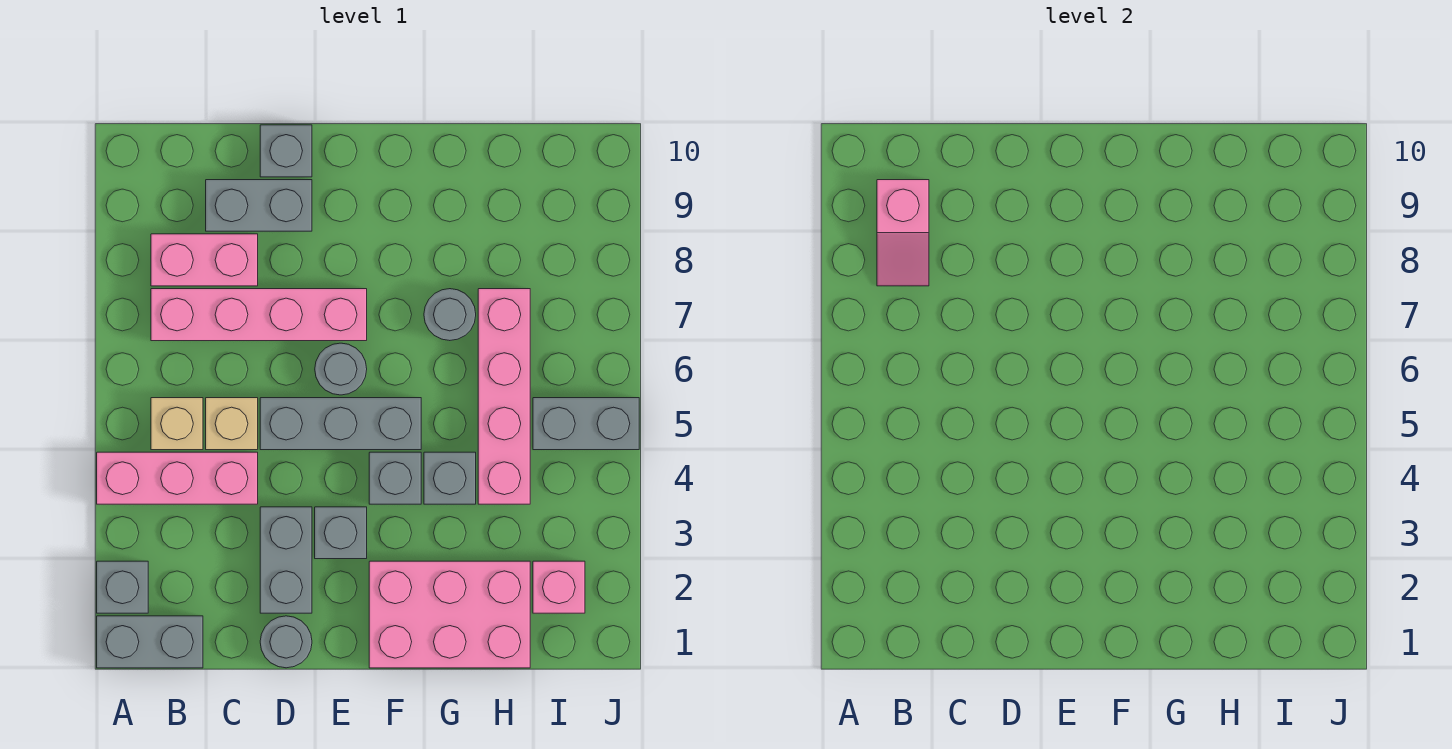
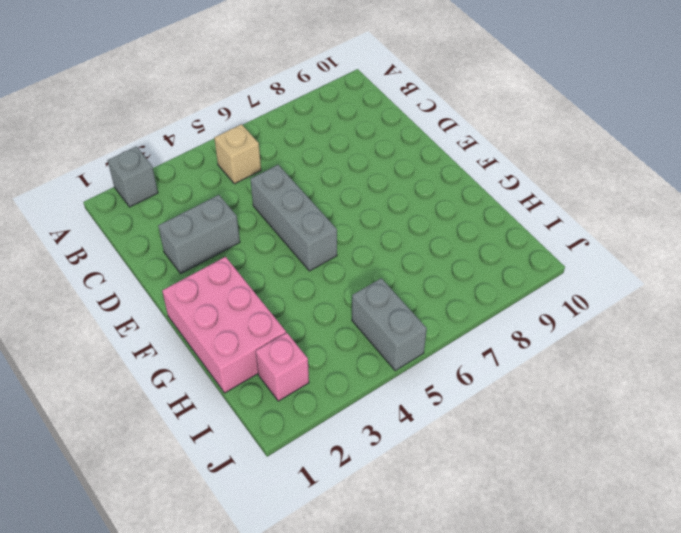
none -> grey brick A1:B1 level 1
none -> pink brick A4:C4 level 1
none -> pink brick B7:E7 level 1

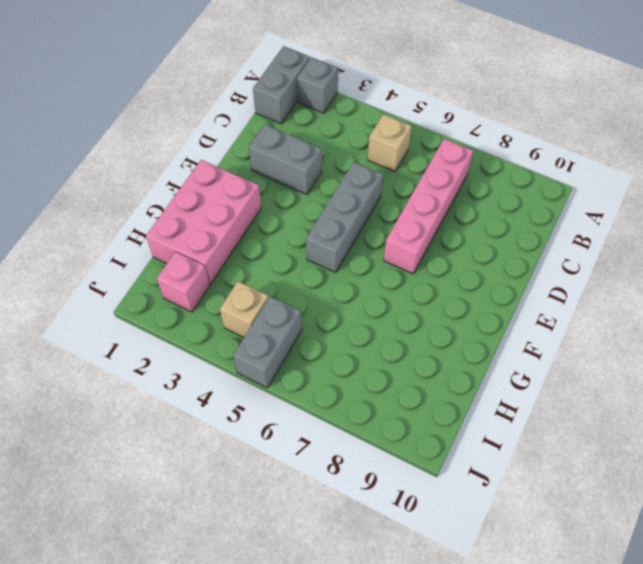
tan brick I4 level 1 -> tan brick C5 level 1
none -> pink brick A4:C4 level 1
none -> pink brick B8:C8 level 1
none -> grey brick C9:D9 level 1

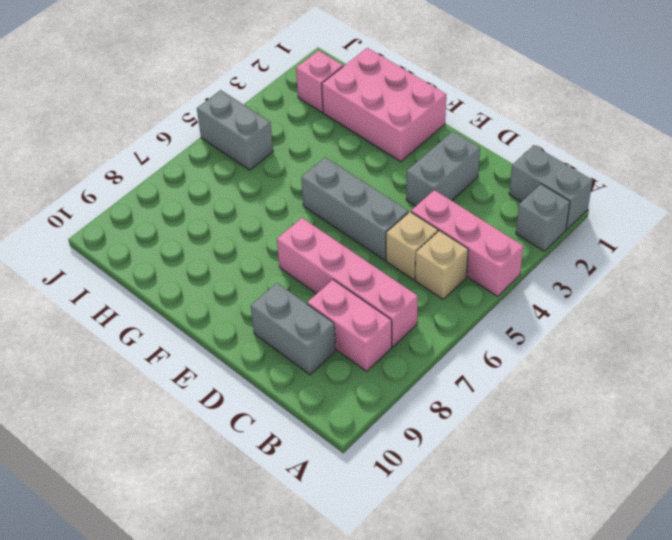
none -> grey round brick D1 level 1
none -> grey brick D10 level 1
none -> grey brick E3 level 1

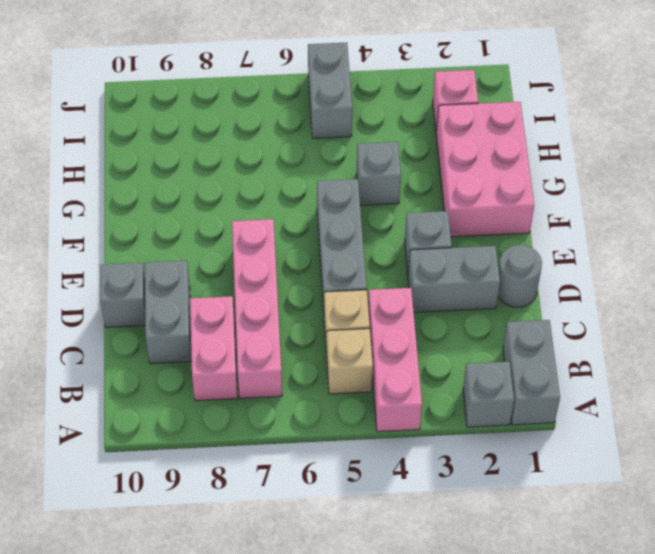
none -> grey round brick E6 level 1
none -> grey brick F4 level 1
none -> grey round brick G7 level 1

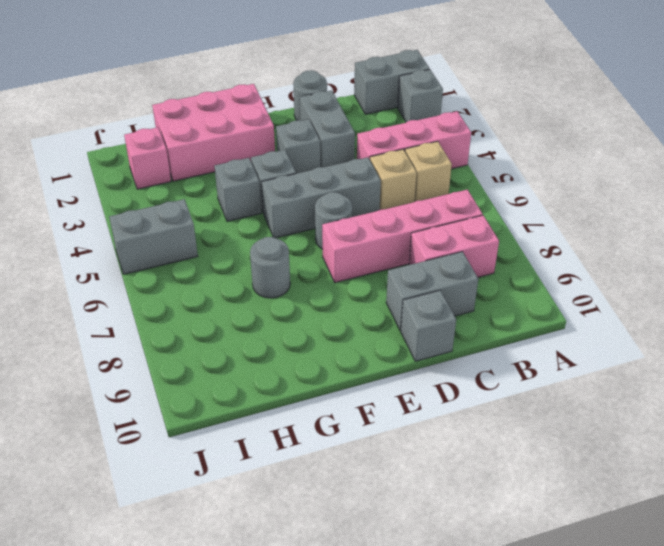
none -> pink brick H4:H7 level 1
none -> pink slope B8:B9 level 2 top 9

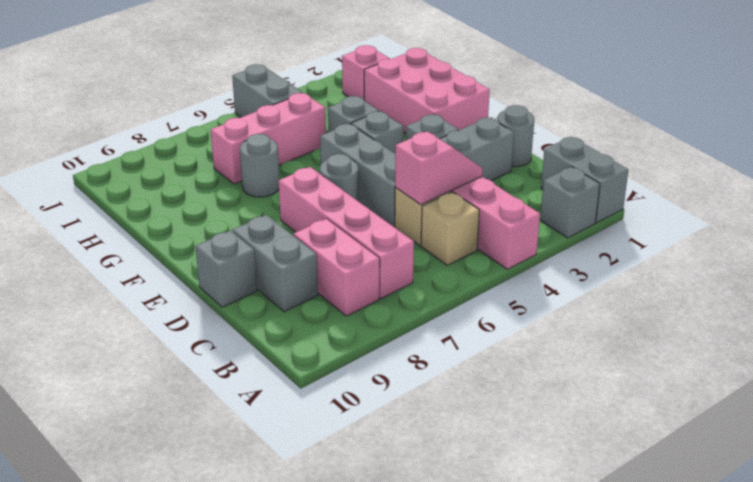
pink slope C4:C5 level 2 top 5 -> pink slope B8:B9 level 2 top 9
pink brick H5:H7 level 1 -> pink brick H4:H7 level 1

